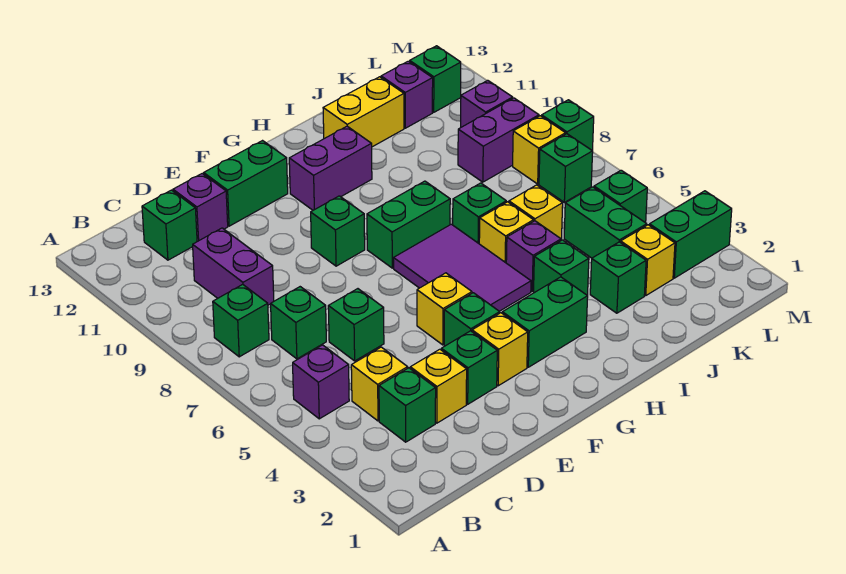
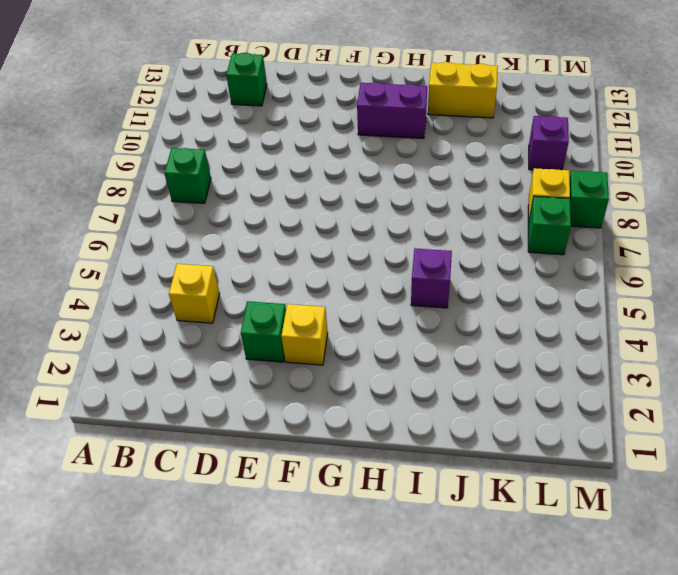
none -> purple brick B5 level 1
none -> green brick C3 level 1
none -> green brick C7 level 1
none -> purple brick C9:C10 level 1

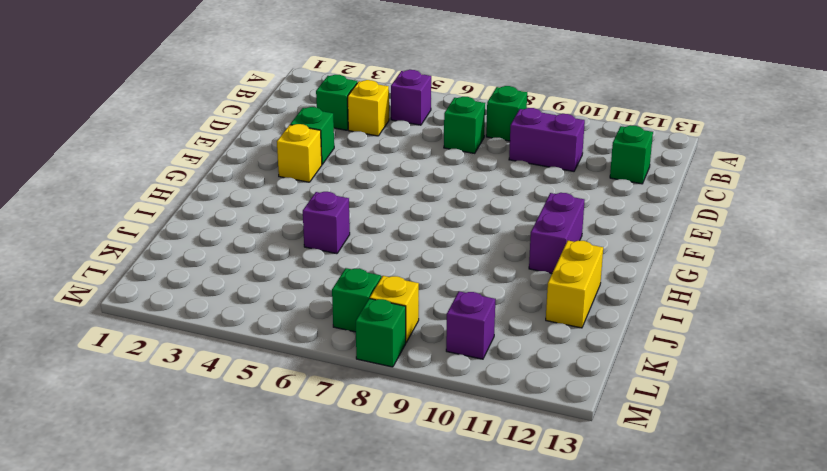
none -> yellow brick D3 level 1
none -> green brick D6 level 1
none -> purple brick D12 level 1
none -> green brick E12:F12 level 1

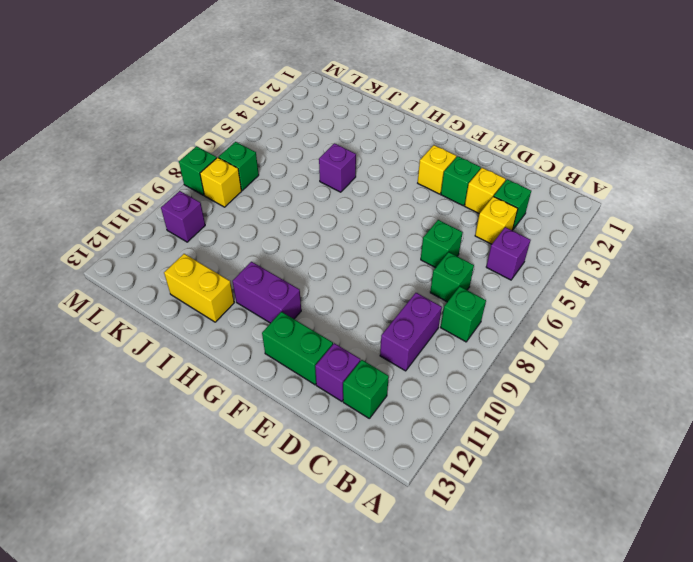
none -> green brick F4 level 1
none -> yellow brick F5 level 1
none -> green brick F9 level 1
none -> green brick G3:H3 level 1

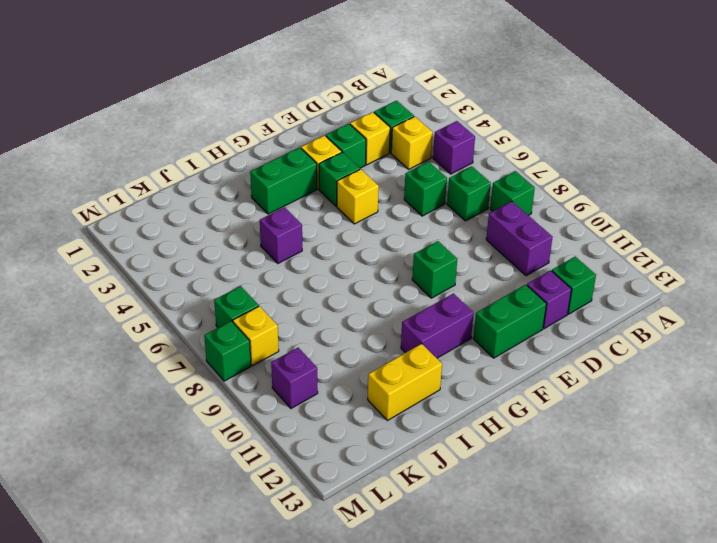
none -> purple tile G5:H7 level 1
none -> green brick G8:H8 level 1
none -> green brick I4 level 1
none -> yellow brick I6 level 1

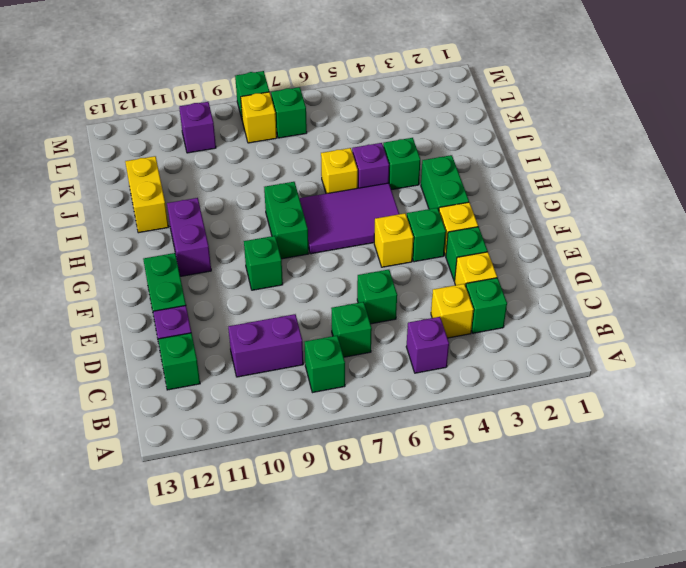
none -> green brick I7 level 1
none -> green brick J3 level 1
none -> yellow brick J6 level 1
none -> yellow brick K3 level 1

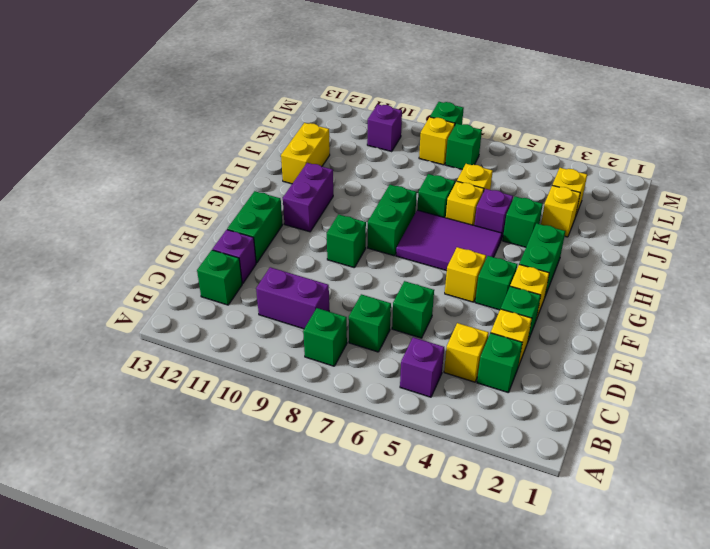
yellow brick J3 level 1 -> green brick J3 level 1
none -> green brick K4:K5 level 1
none -> purple brick K9:L9 level 1
none -> purple brick K12 level 1
none -> green brick L3:M3 level 1

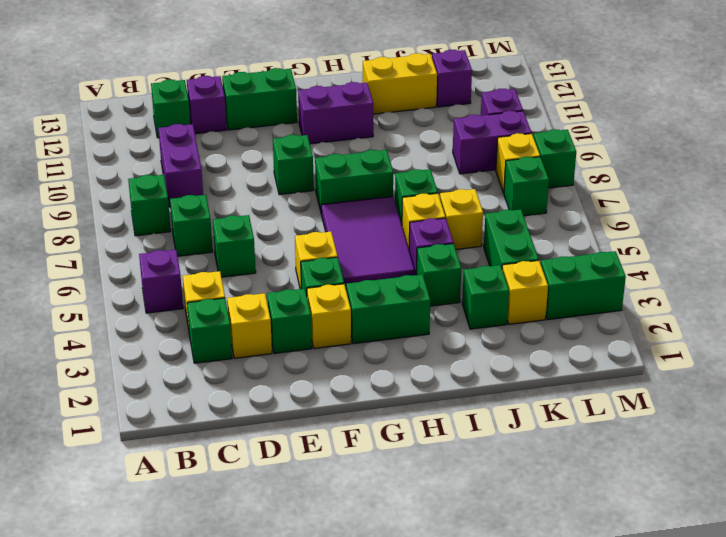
none -> green brick L5 level 1
none -> green brick L12 level 1

